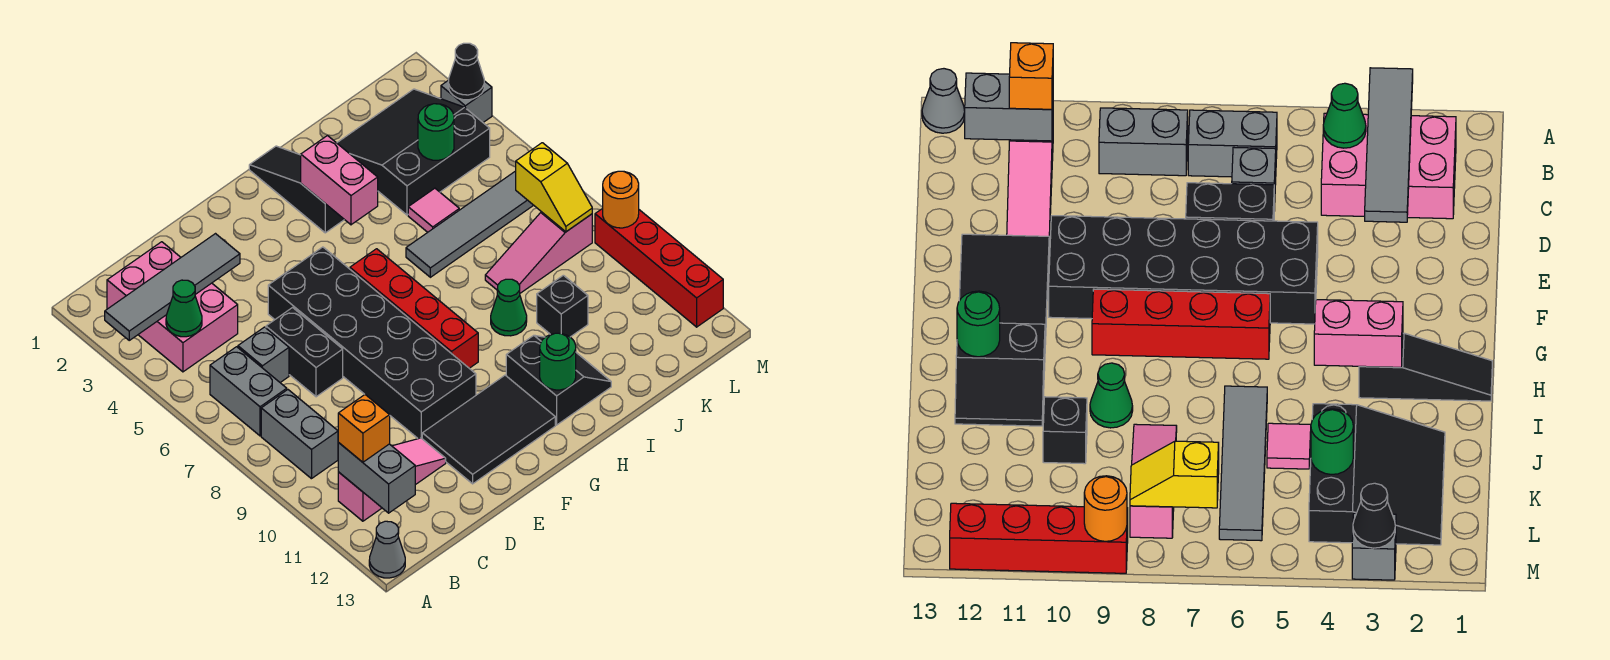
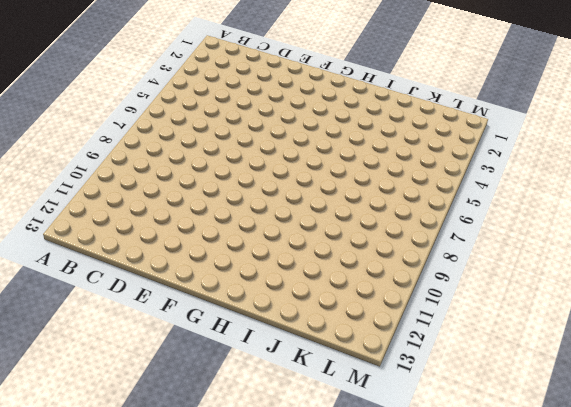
none -> grey cone A13 level 1
none -> pink brick B2:C4 level 1
none -> grey brick B6:B7 level 1
none -> grey brick B8:B9 level 1

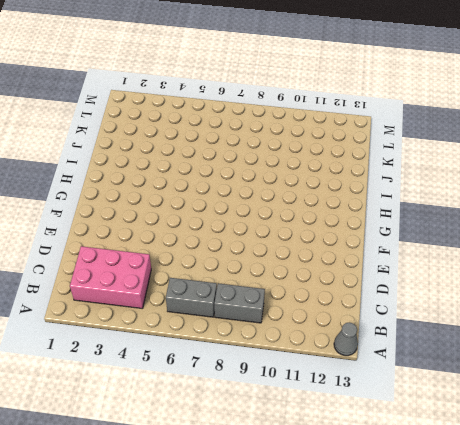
none -> pink slope B11:D11 level 1 top B
none -> grey brick C6 level 1
none -> black brick D6:D7 level 1
none -> black brick E5:F10 level 1

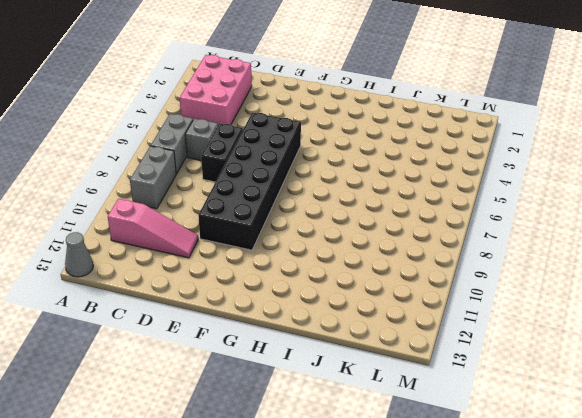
none -> black tile E11:G12 level 1
none -> red brick G6:G9 level 1
none -> black slope H1:H3 level 1 top 3
none -> black slope H11:I12 level 1 top H

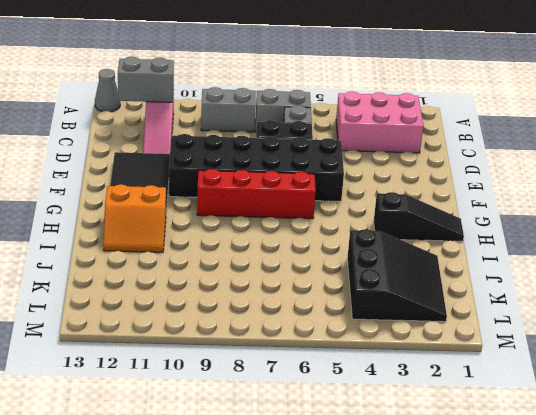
orange slope H11:I12 level 1 top H -> black slope H11:I12 level 1 top H
none -> grey tile I6:L6 level 1
none -> green cone I9 level 1
none -> pink tile J5 level 1
none -> pink slope J8:L8 level 1 top L

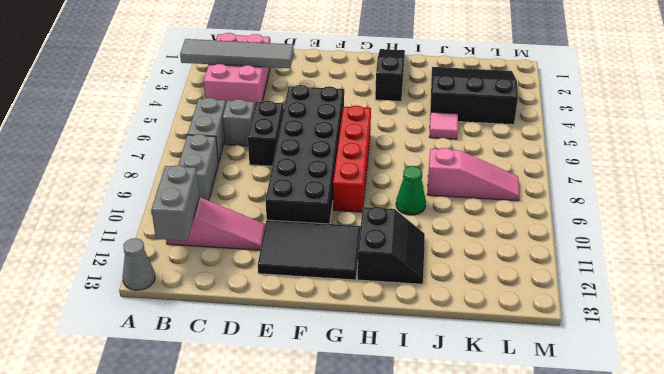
pink slope J8:L8 level 1 top J -> pink slope J8:L8 level 1 top L
none -> grey tile I6:L6 level 1
none -> black brick J10 level 1
none -> grey brick M3 level 1
none -> red brick M9:M12 level 1

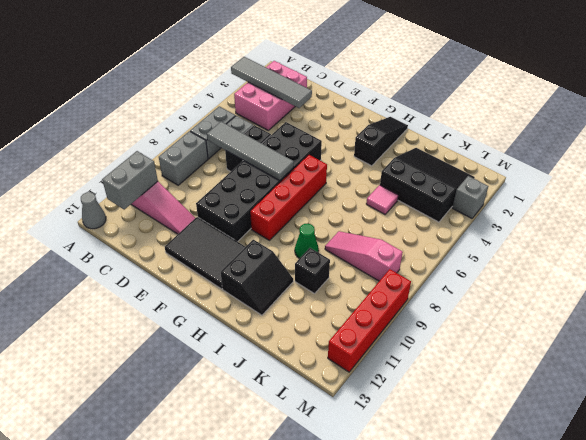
grey tile C7:F7 level 2 -> grey tile I6:L6 level 1
none -> green cone B4 level 2
none -> pink brick H3:H4 level 2
none -> green round brick H12 level 2
none -> green round brick K4 level 2

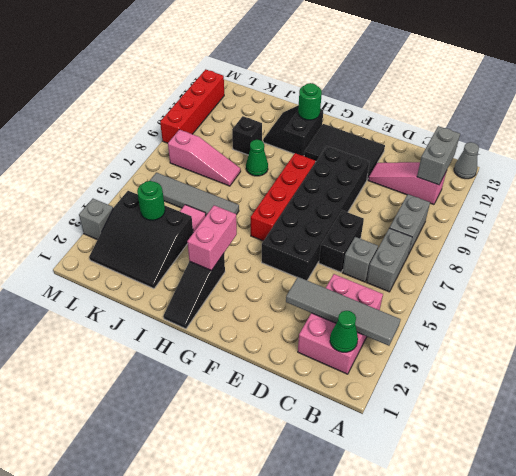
green cone B2 level 2 -> green cone B4 level 2
none -> yellow slope L7:L8 level 2 top 7
none -> black cone M3 level 2
none -> orange round brick M9 level 2
none -> orange brick B11 level 3

